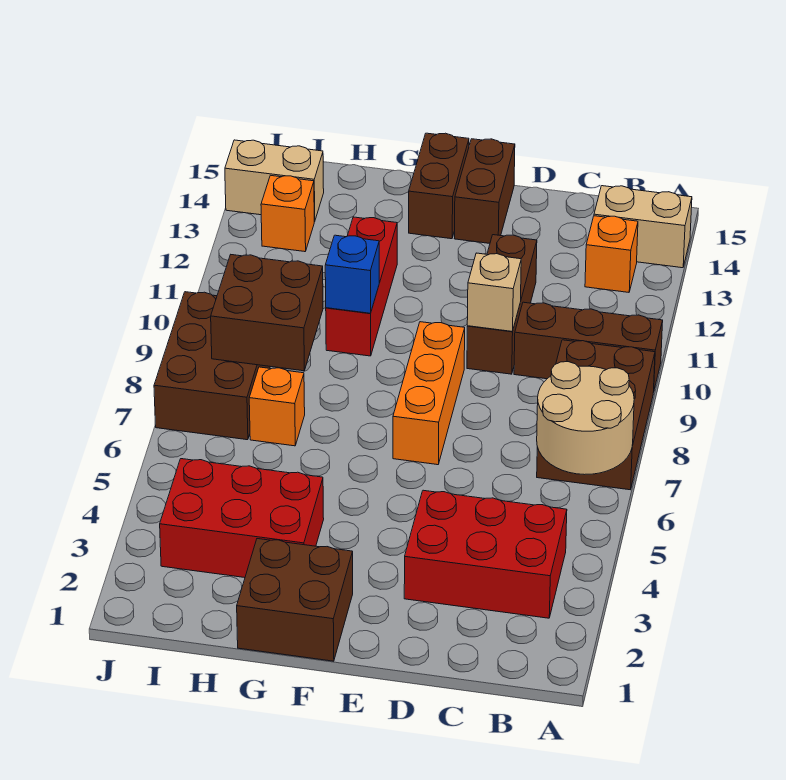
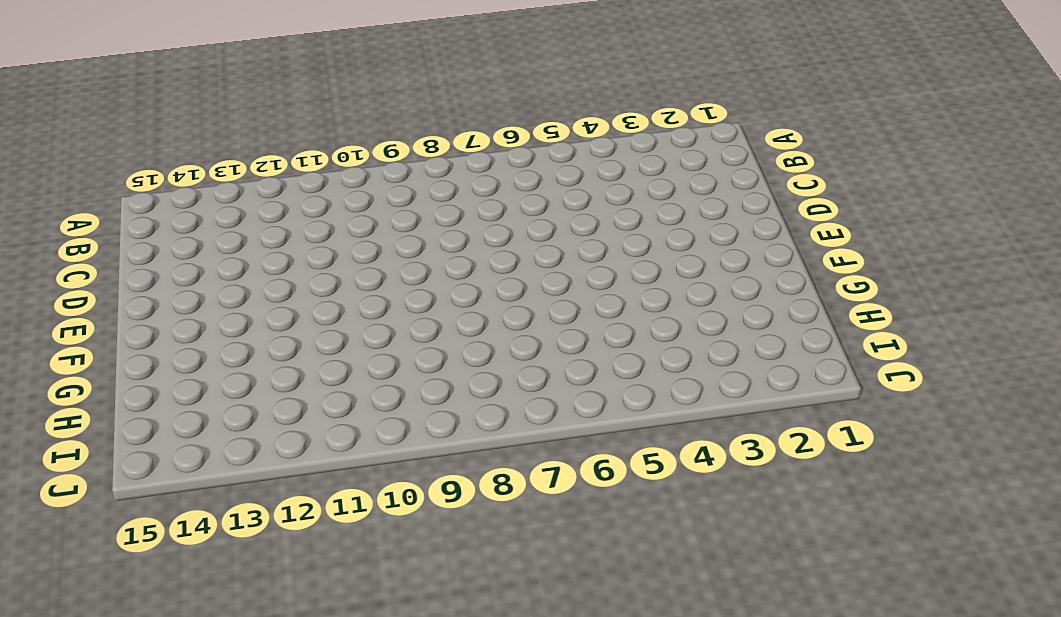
none -> brown brick A7:B9 level 1
none -> brown brick A10:C10 level 1
none -> tan brick A14:B14 level 1

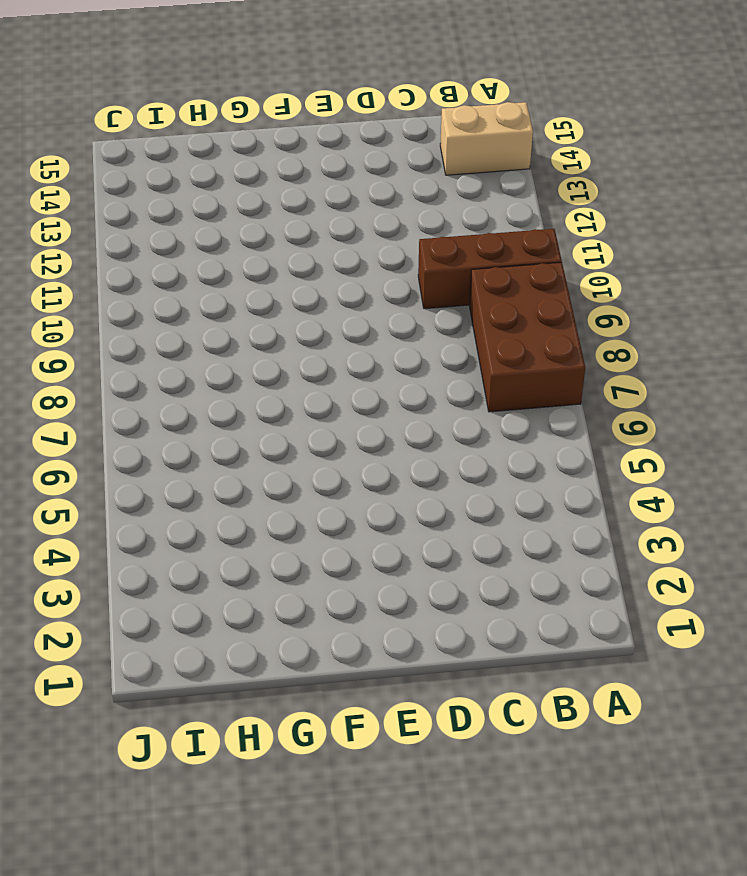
none -> red brick B3:D4 level 1
none -> orange brick B13 level 1
none -> brown brick D10:D12 level 1

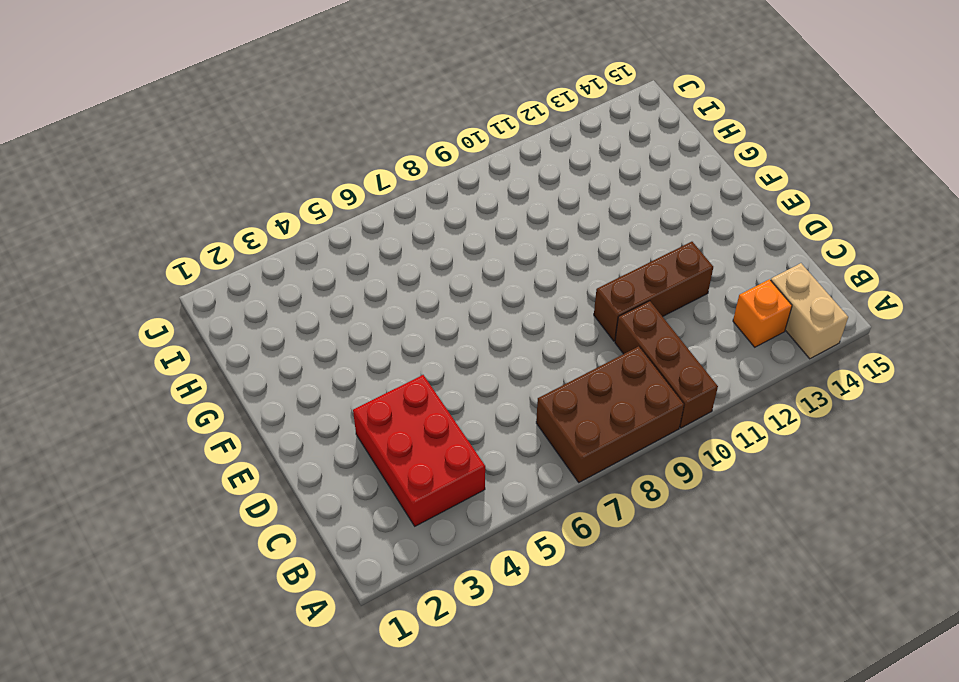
none -> orange brick E7:E9 level 1
none -> brown brick E14:E15 level 1
none -> brown brick F1:G2 level 1

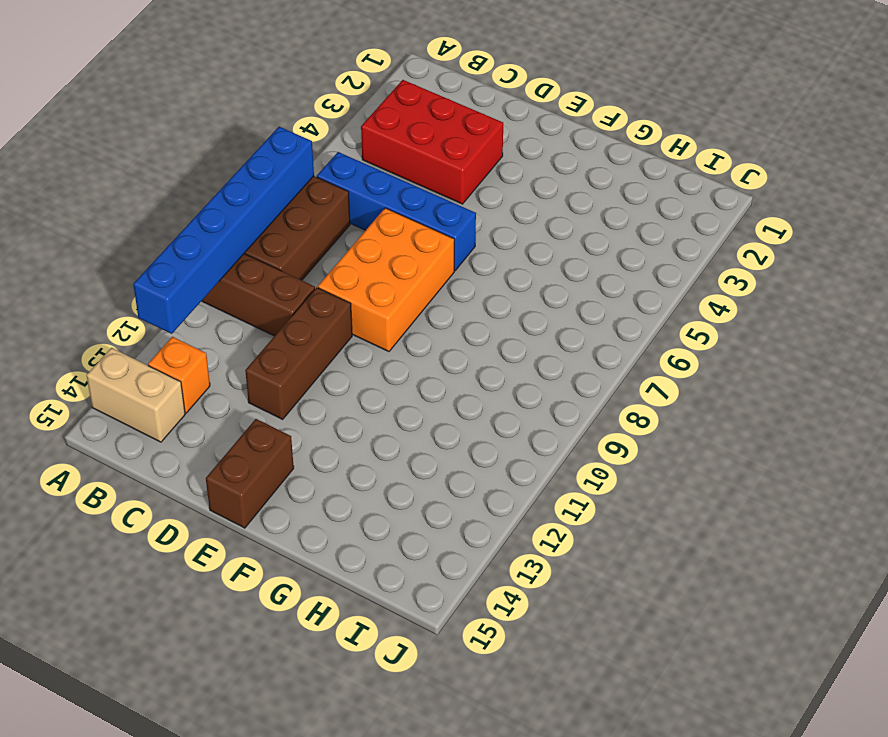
blue brick A7:A12 level 2 -> tan round brick A6:B7 level 2
blue brick B6:E6 level 1 -> none
orange brick D7:E9 level 1 -> orange brick E7:E9 level 1
none -> brown brick F1:G2 level 1
none -> brown brick F14:F15 level 1
none -> red brick G3:I4 level 1

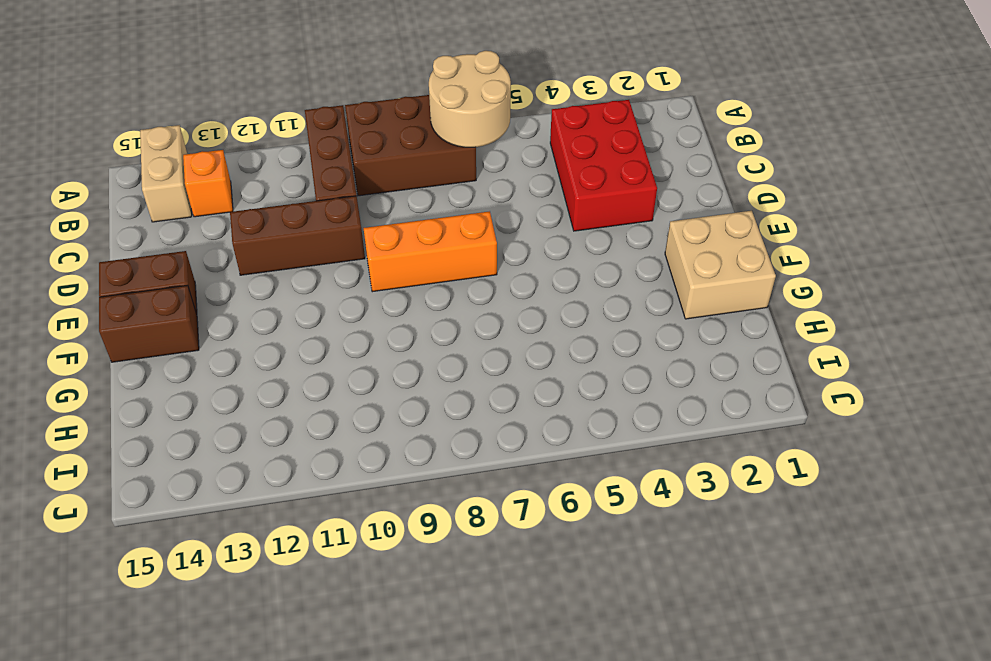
tan brick F1:G2 level 1 -> brown brick F1:G2 level 1
none -> red brick G3:I4 level 1
none -> red brick G10:G12 level 1
none -> orange brick H7 level 1

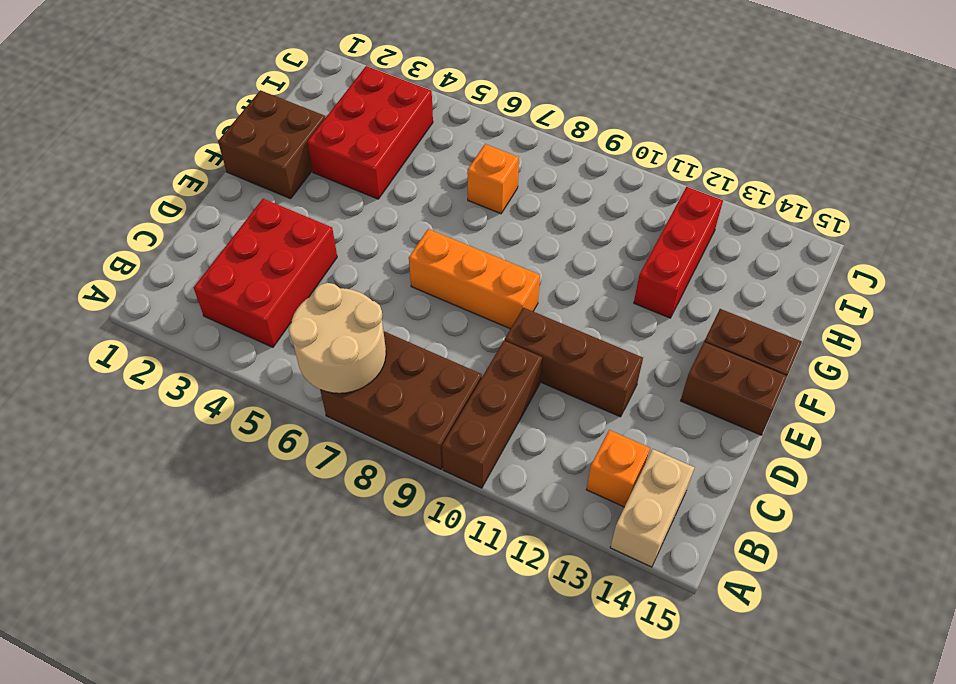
red brick G12:I12 level 1 -> red brick G10:G12 level 1
none -> brown brick I7:J9 level 1
none -> orange brick I13 level 1
none -> tan brick I14:J14 level 1

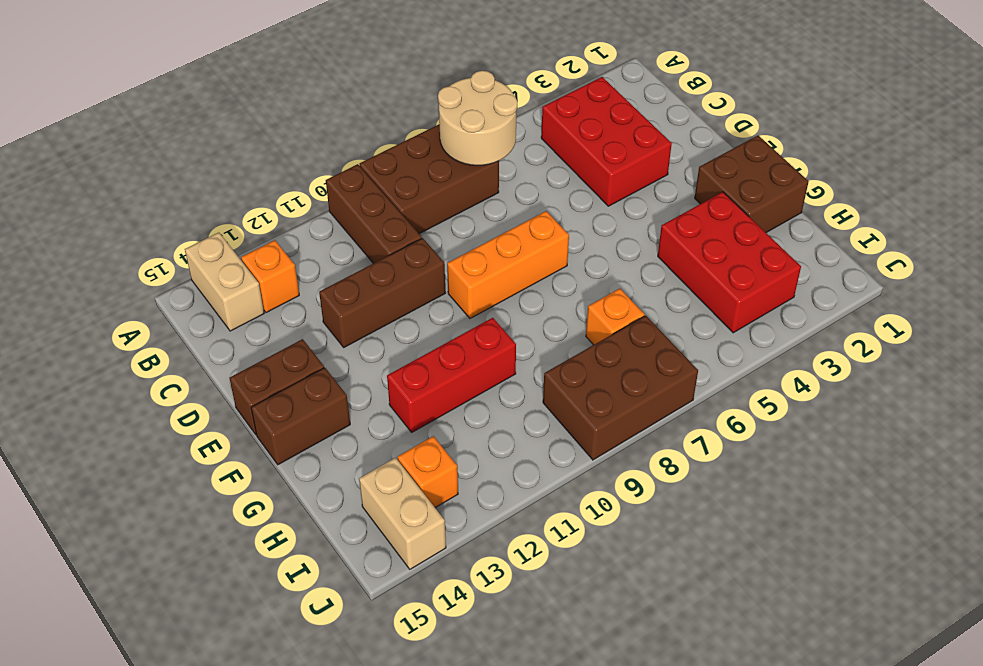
none -> tan brick D10 level 2
none -> blue brick G10 level 2
none -> brown brick H8:I9 level 2

